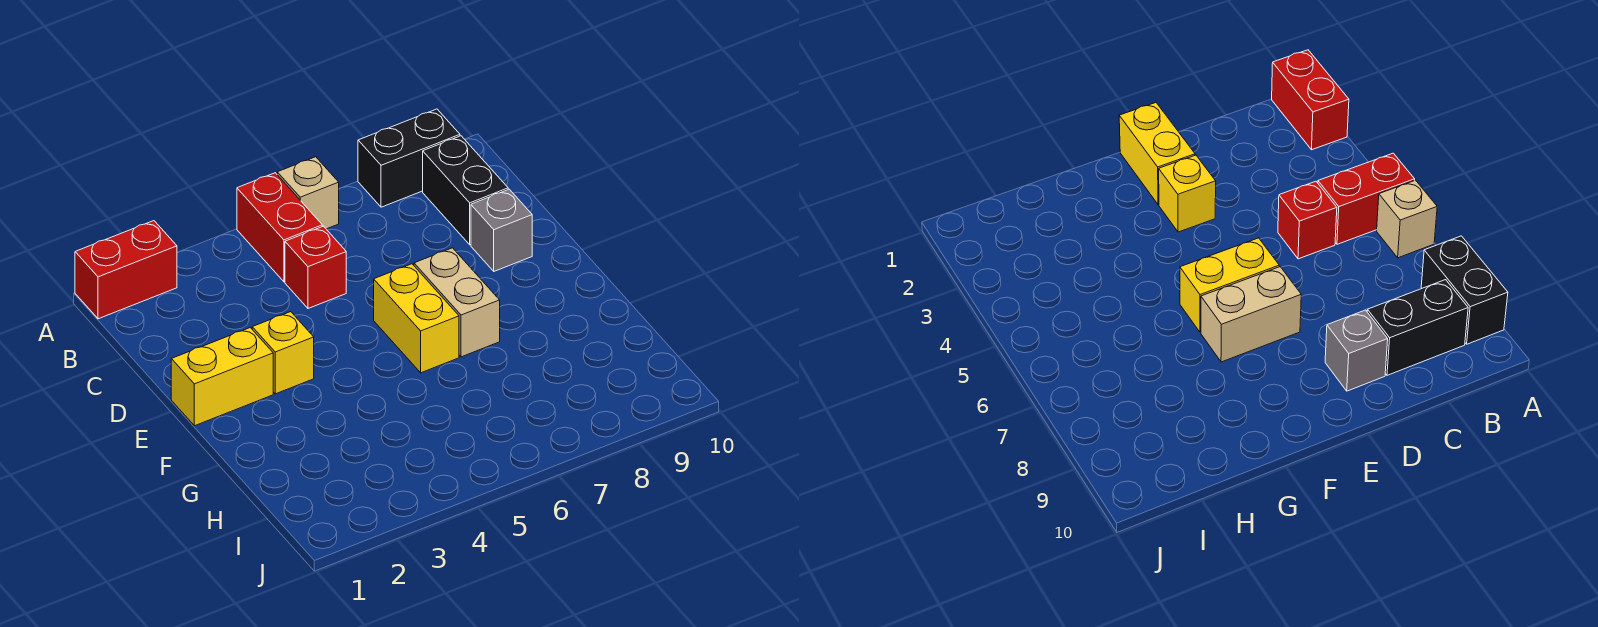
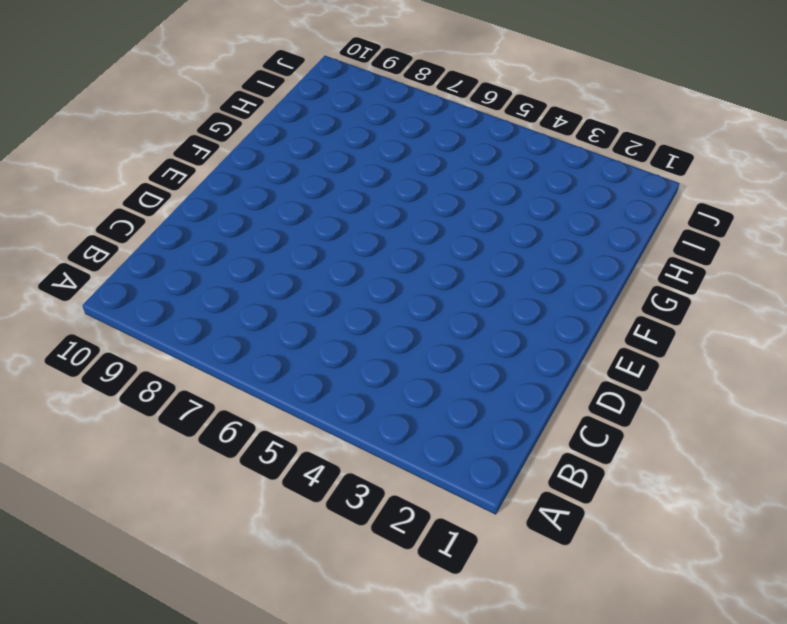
none -> red brick A1:A2 level 1
none -> red brick A5:B5 level 1

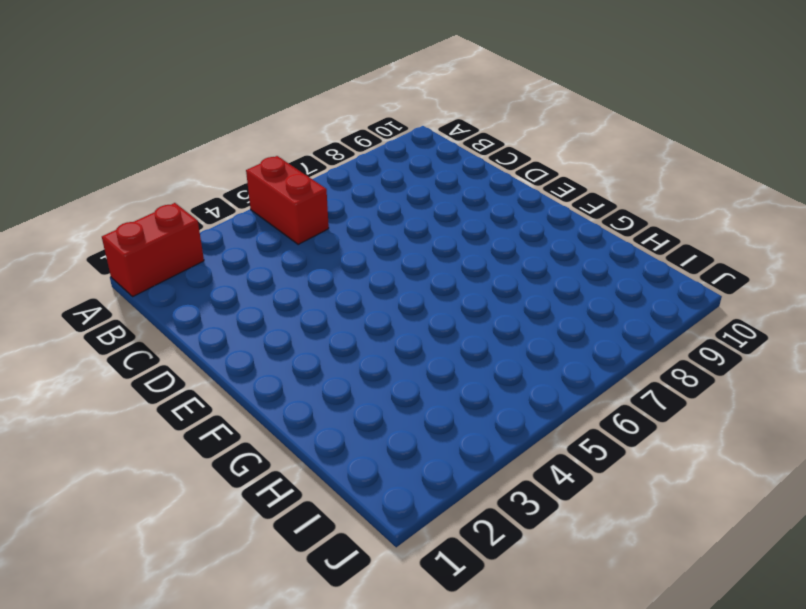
none -> tan brick A6 level 1
none -> black brick A8:A9 level 1

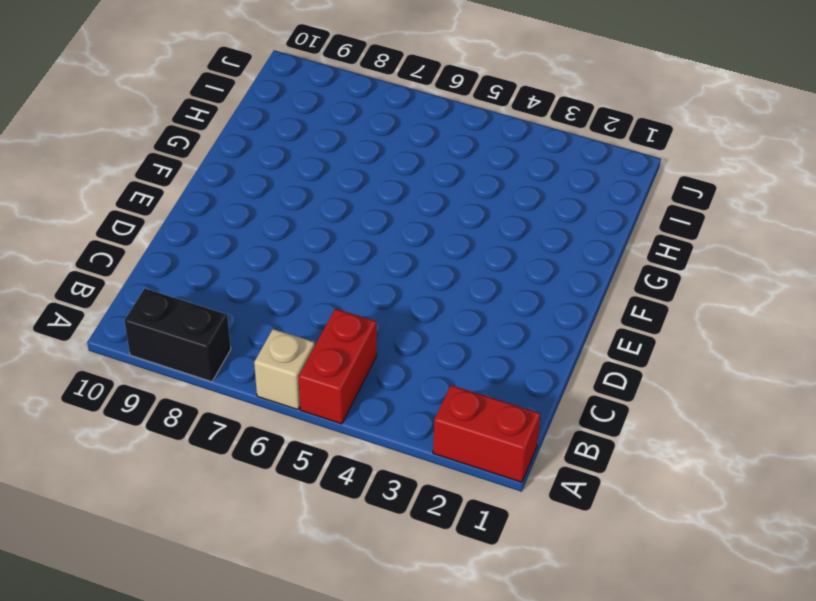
none -> black brick B9:C9 level 1
none -> red brick C5 level 1

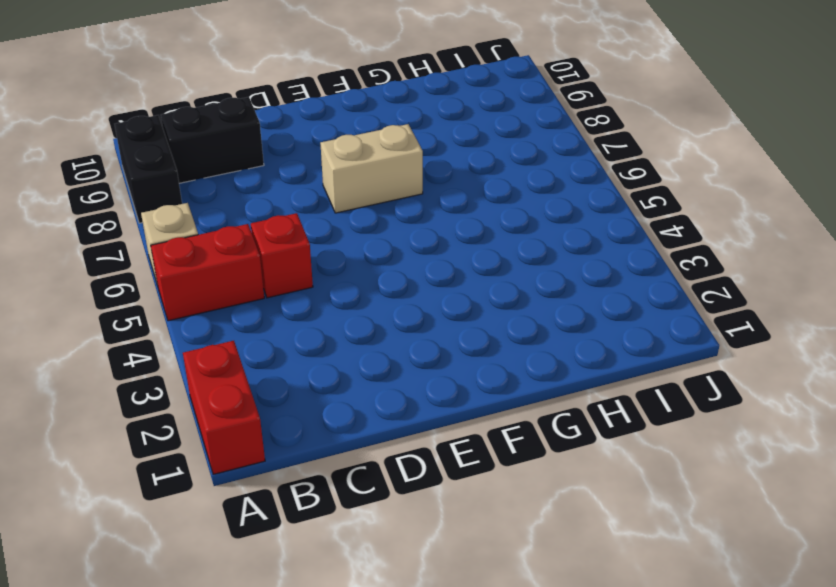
none -> grey brick D9 level 1
none -> yellow brick E1:E2 level 1

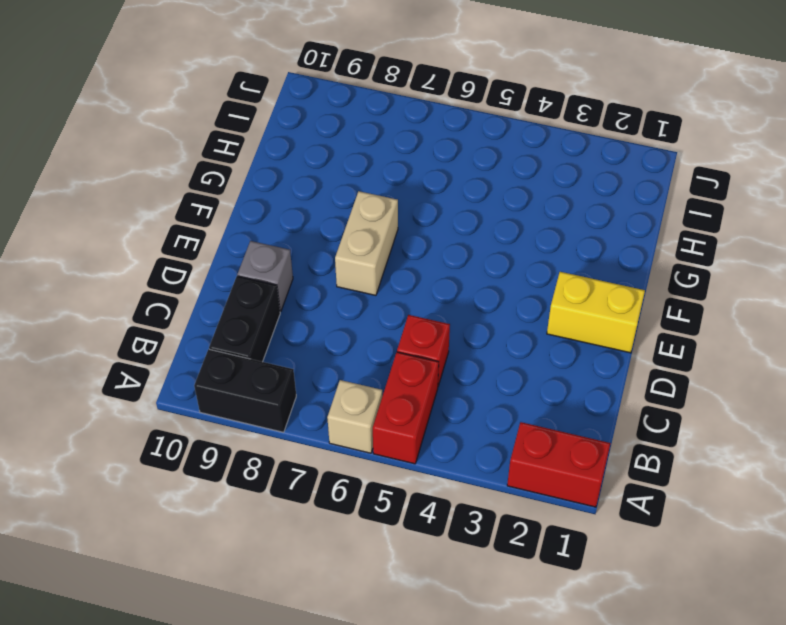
none -> yellow brick E3 level 1
none -> yellow brick E6:F6 level 1

